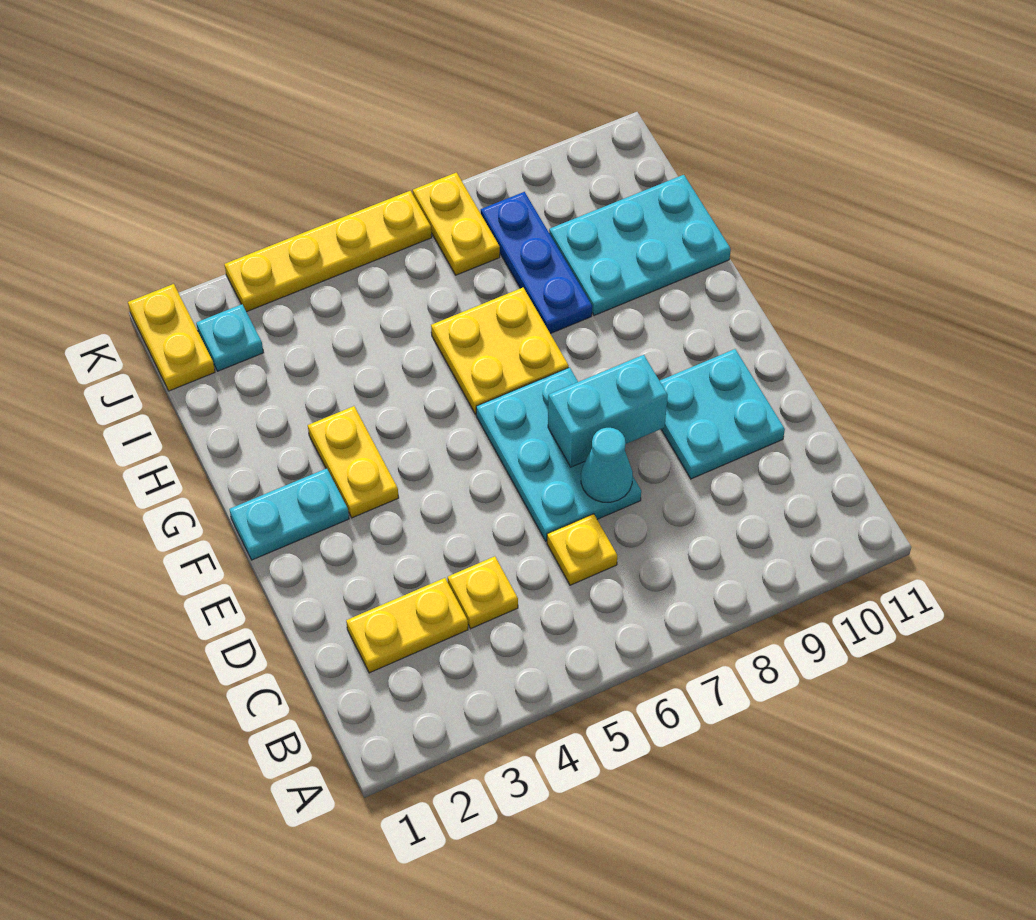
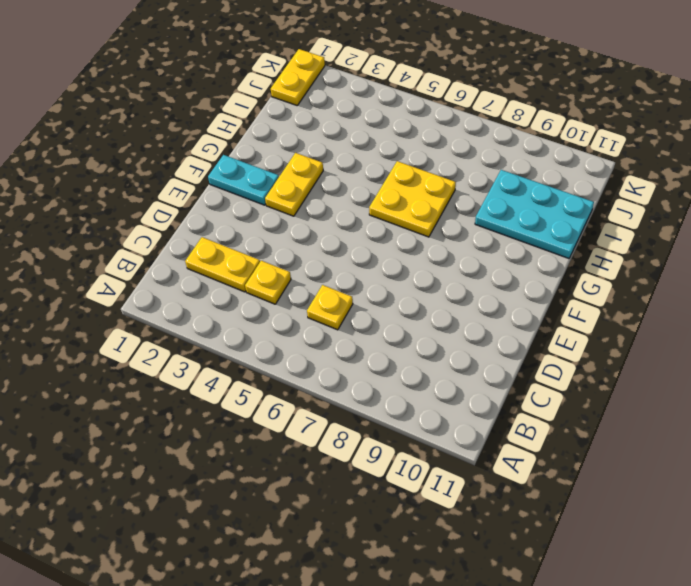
none -> cyan plate D6:F7 level 1
none -> cyan plate D9:E10 level 1
none -> blue plate H8:J8 level 1

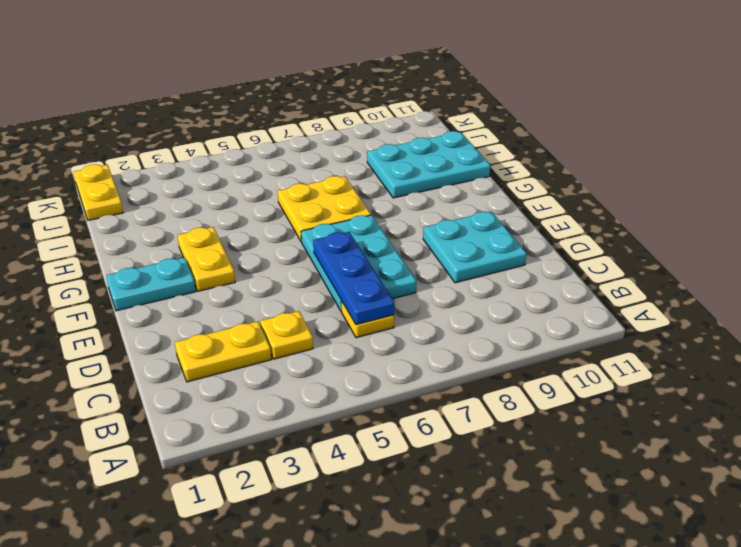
blue plate C6:E6 level 2 -> blue plate H8:J8 level 1
none -> cyan plate J2 level 1
none -> yellow plate J7:K7 level 1
none -> yellow plate K3:K6 level 1

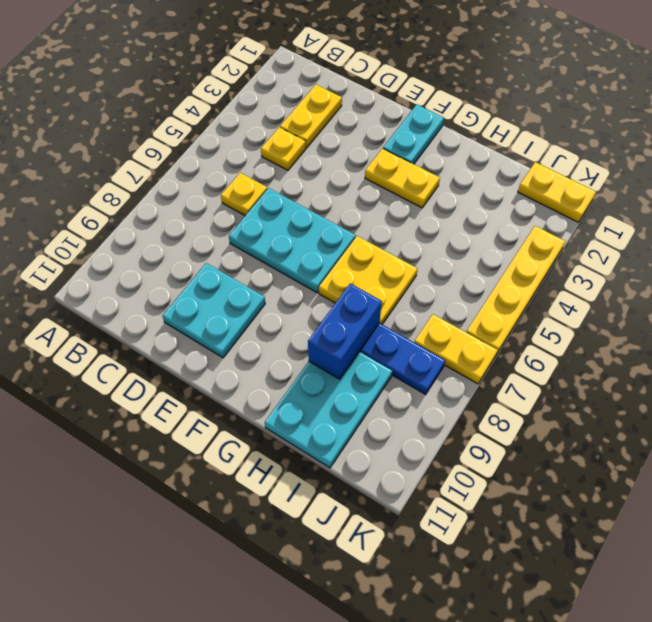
blue brick H8:H9 level 2 -> none
none -> cyan plate J2 level 1
none -> cyan cone D7 level 2
none -> cyan brick E7:E8 level 2

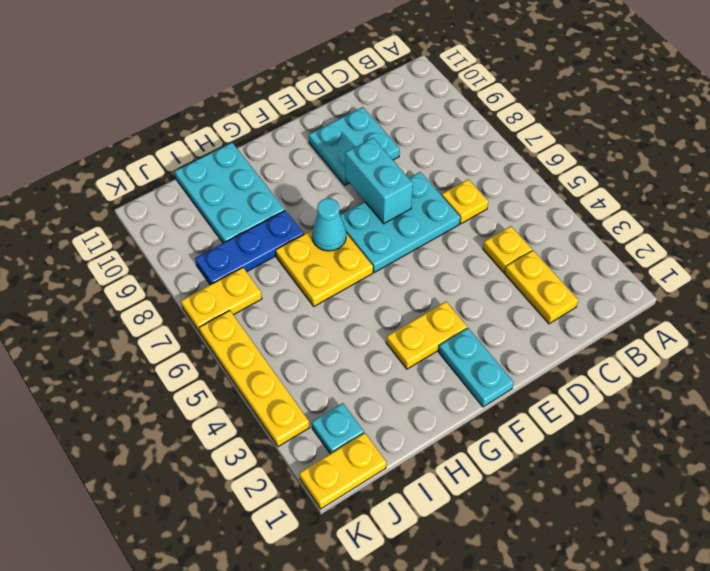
cyan cone G7 level 2 -> cyan cone D7 level 2

